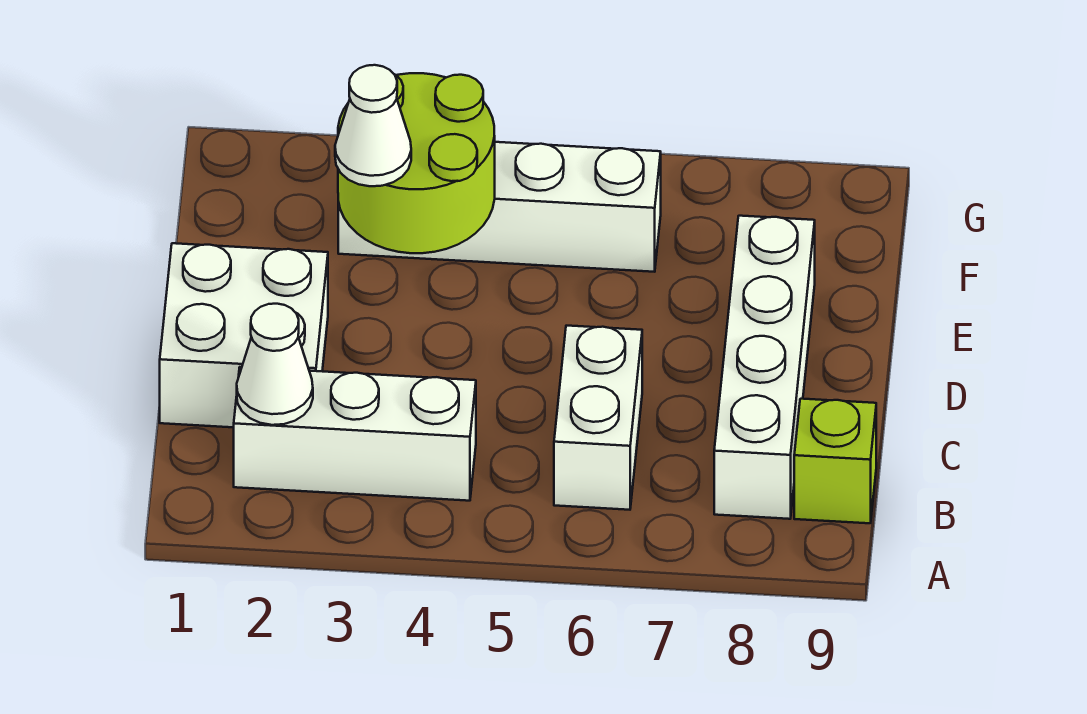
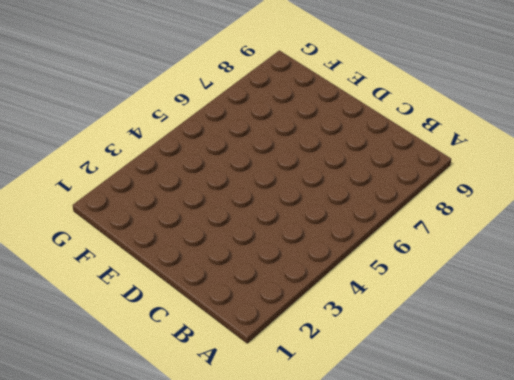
none -> white brick B2:B4 level 1
none -> white brick B6:C6 level 1

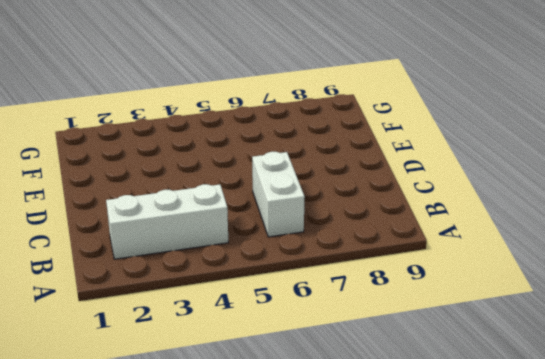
none -> white brick B8:E8 level 1
none -> lime brick B9 level 1

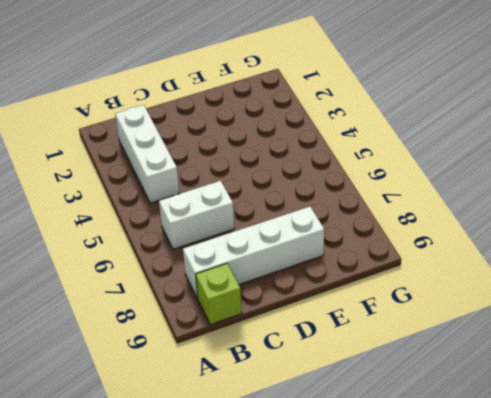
none -> white brick C1:D2 level 1
none -> white brick F3:F6 level 1

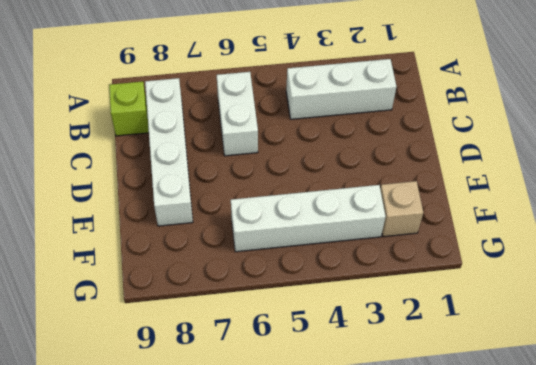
tan brick F2 level 1 -> none
none -> white brick C1:D2 level 1
none -> white cone B2 level 2

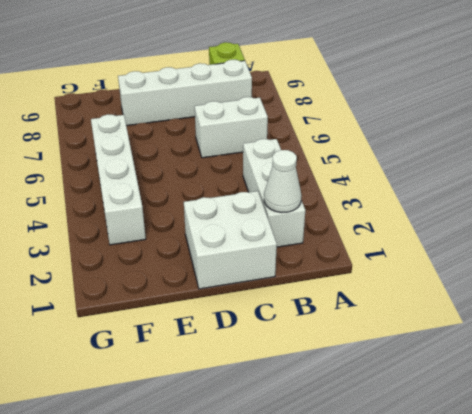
none -> lime round brick E3:F4 level 2
none -> white cone E3 level 3

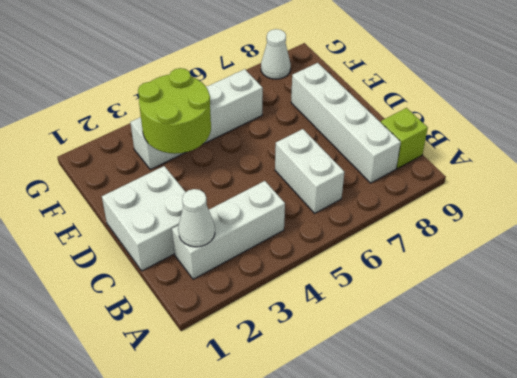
white cone G8 level 1 -> white cone E3 level 3

